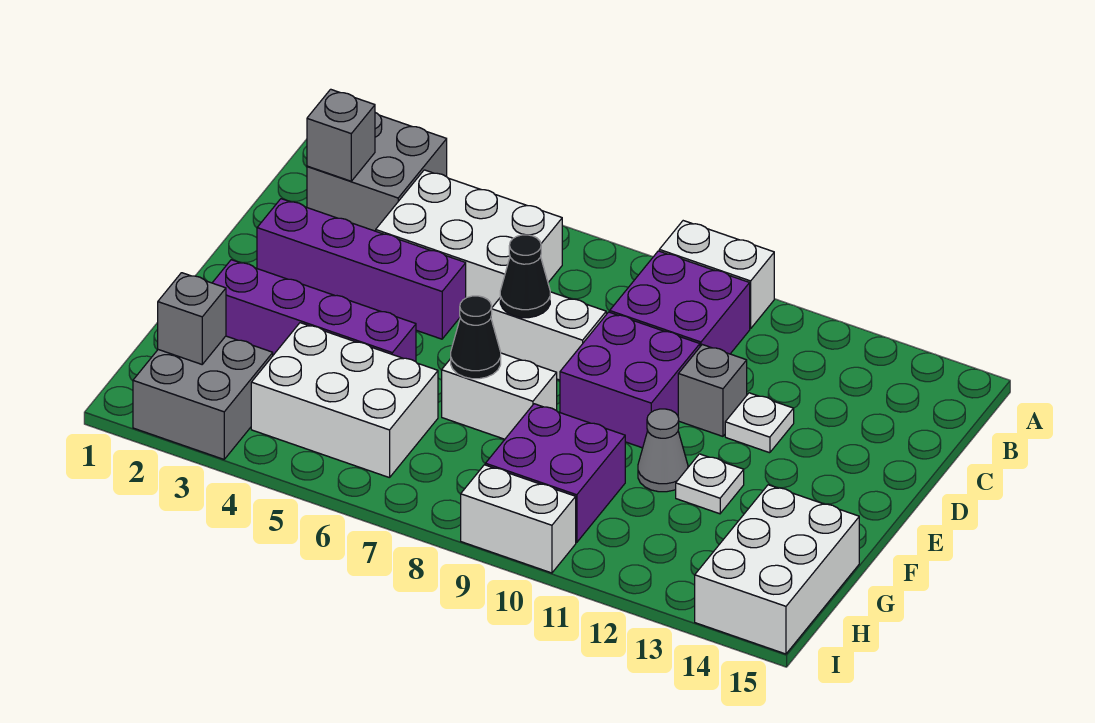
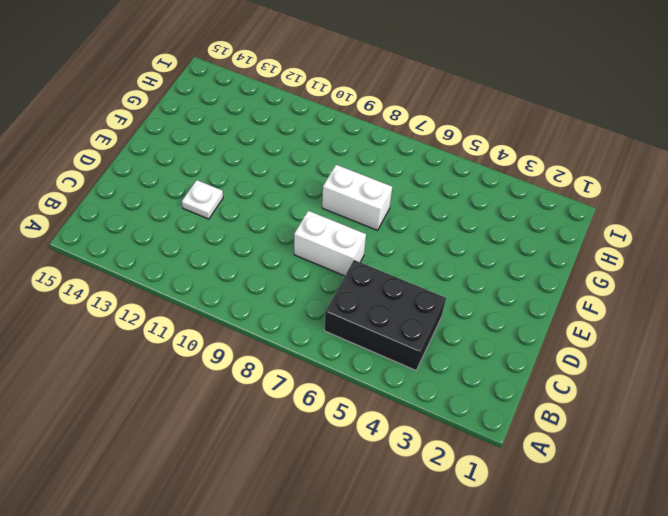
black brick B4:C6 level 1 -> white brick B4:C6 level 1
none -> grey brick A2:B3 level 1
none -> white brick A9:A10 level 1
none -> purple brick B9:C10 level 1

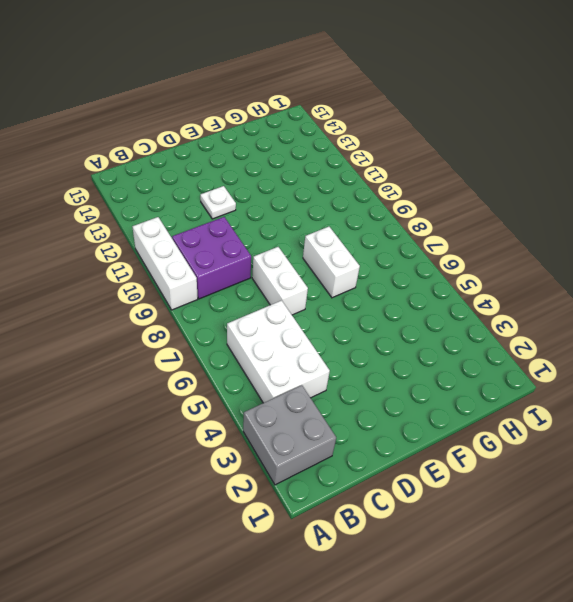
white brick A9:A11 level 1 -> white brick A9:A10 level 1
none -> purple brick D2:D5 level 1
none -> purple brick D9:E10 level 1
none -> grey brick D11 level 1

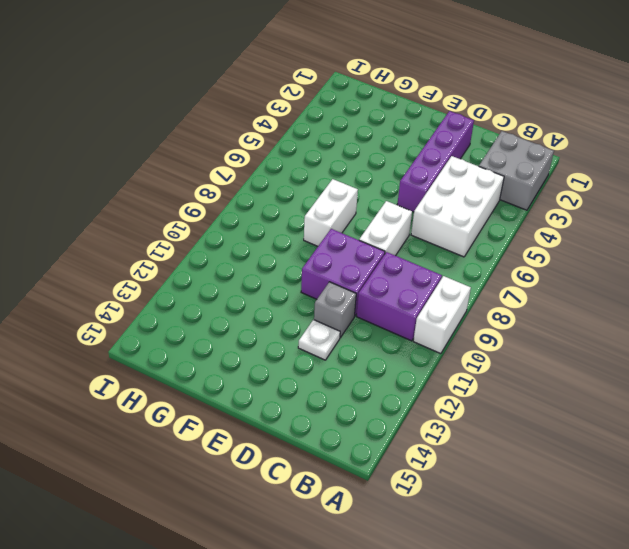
none -> purple brick F2:F5 level 1
none -> grey cone F11 level 1
none -> white plate F12 level 1

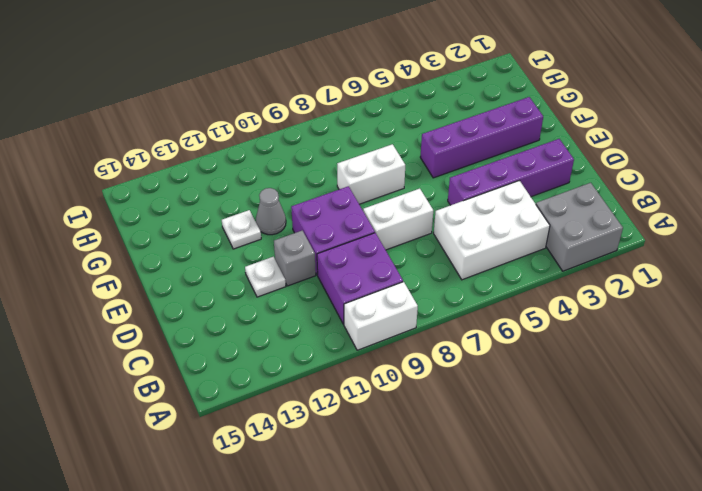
none -> white brick G4:H6 level 1
none -> purple brick G9:H10 level 1
none -> white brick G14:I15 level 1

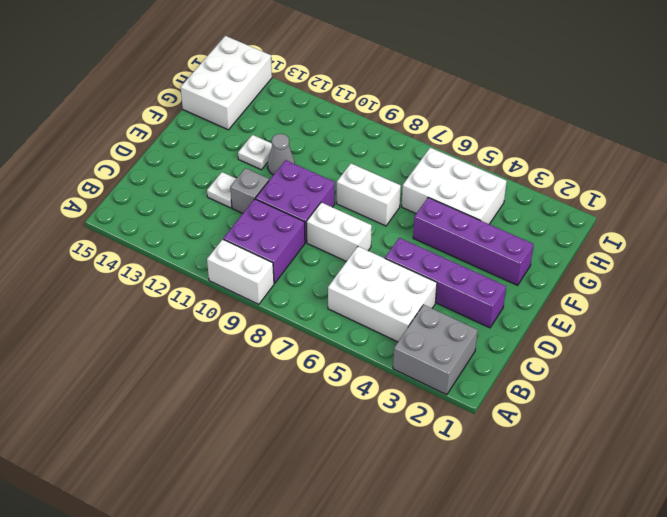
none -> purple brick G9:H10 level 1
none -> grey brick H2:I3 level 1
none -> white brick I9:I10 level 1

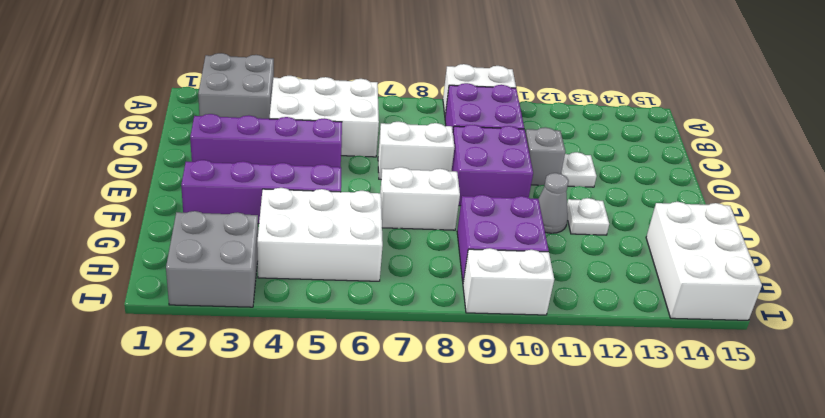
none -> grey brick B2 level 2
none -> black cone D7 level 2
none -> black cone F7 level 2

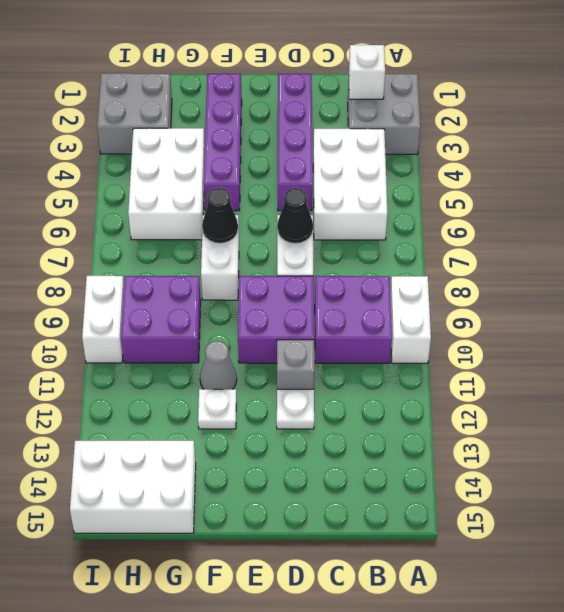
white brick B2 level 2 -> grey brick B2 level 2
none -> grey brick H2 level 2

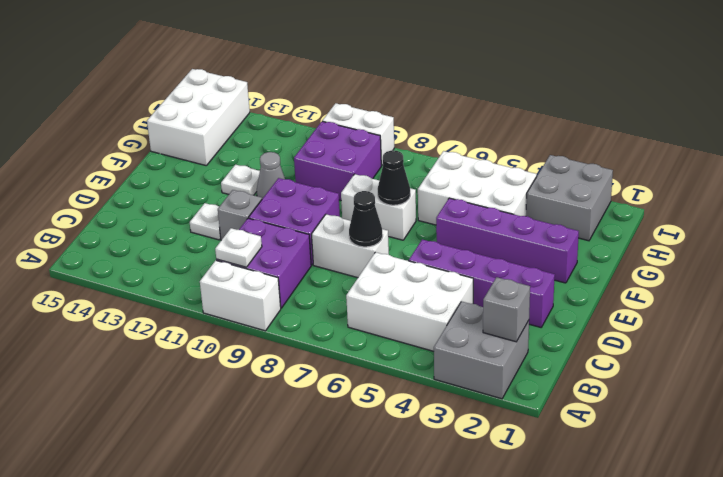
white plate B10 level 2 -> none
none -> grey brick H2 level 2

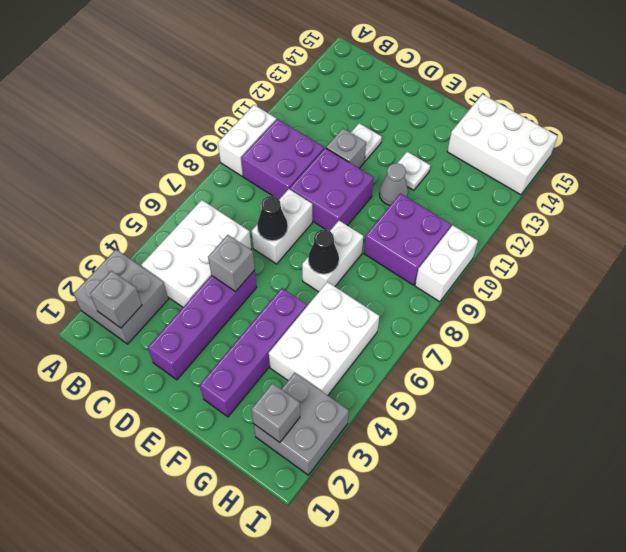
grey brick D5 level 2 -> none

